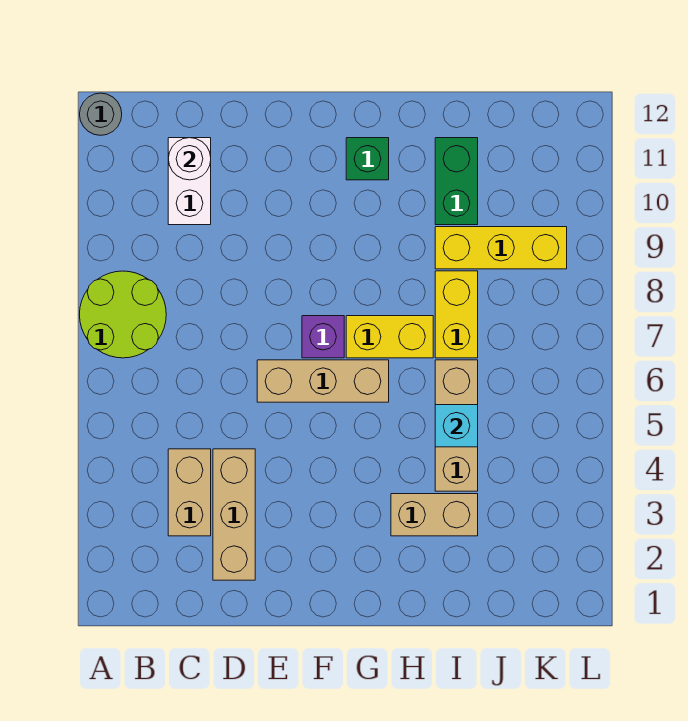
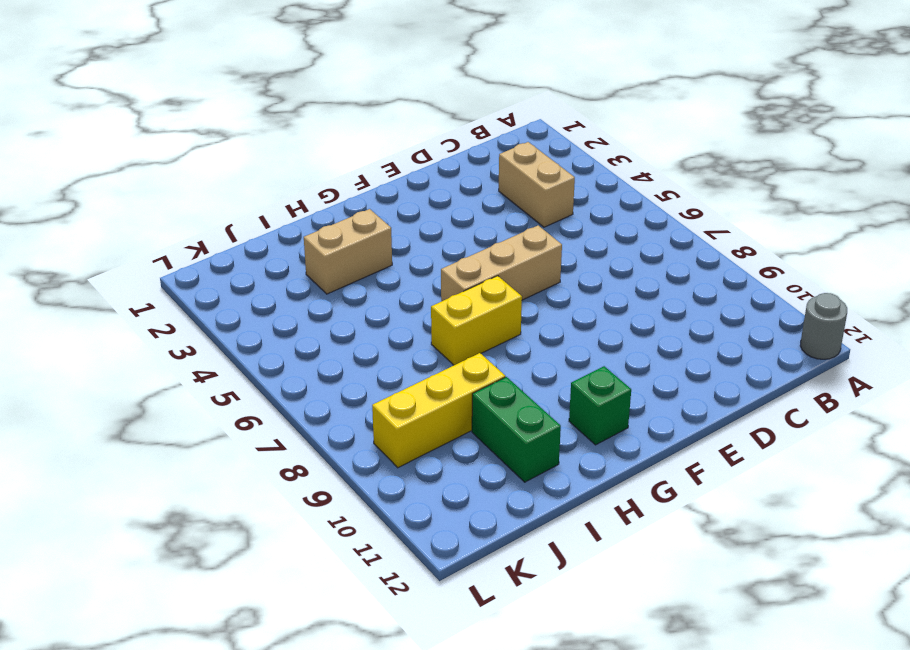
none -> lime round brick A7:B8 level 1
none -> white brick C10:C11 level 1
none -> tan brick D2:D4 level 1

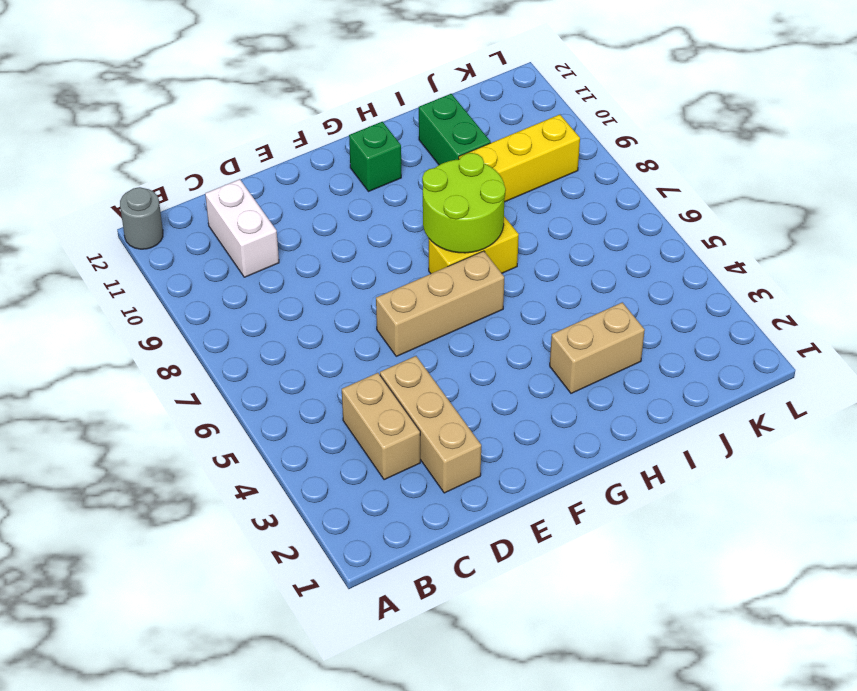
lime round brick G7:H8 level 2 -> lime round brick A7:B8 level 1
none -> purple brick F7 level 1
none -> tan brick I4:I6 level 1
none -> yellow brick I7:I8 level 1

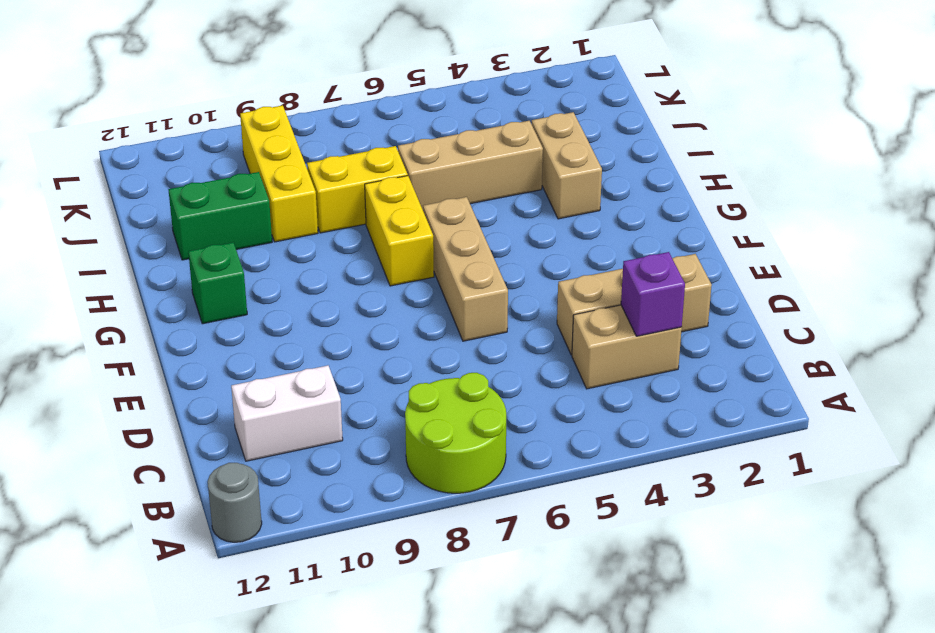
purple brick C3 level 2 -> purple brick F7 level 1
none -> white round brick C11 level 2
none -> cyan brick I5 level 2

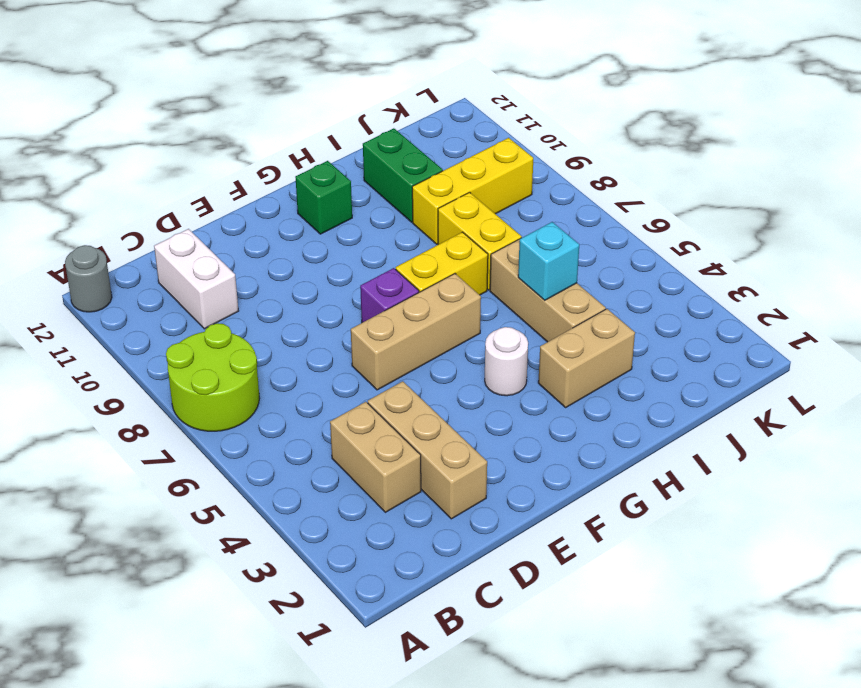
white round brick G4 level 1 -> white round brick C11 level 2

